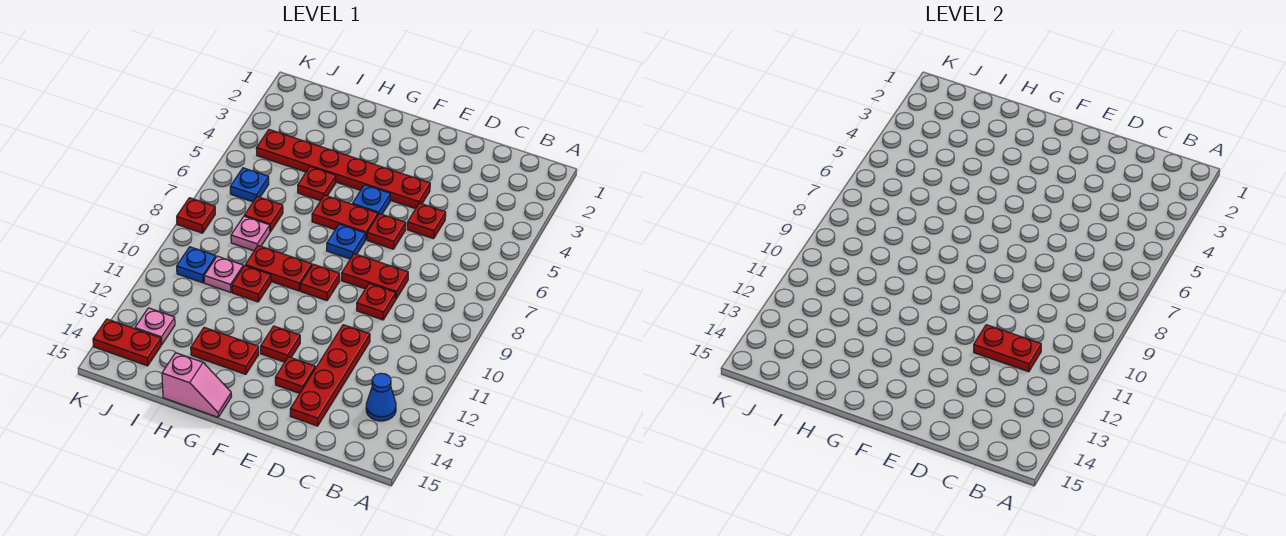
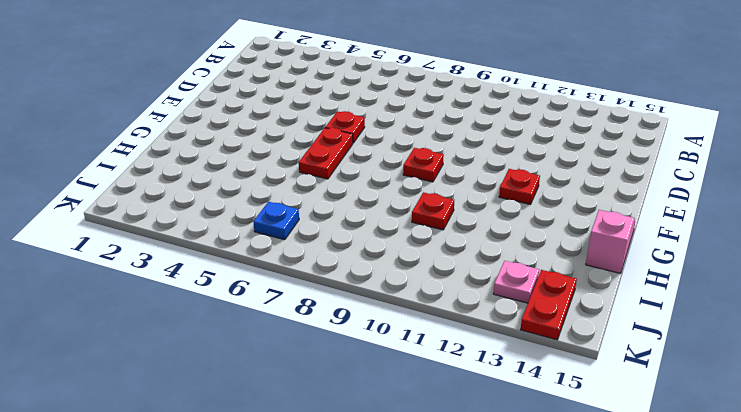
none -> blue cone B13 level 1
none -> red plate D5 level 1
none -> red plate D8:E8 level 1

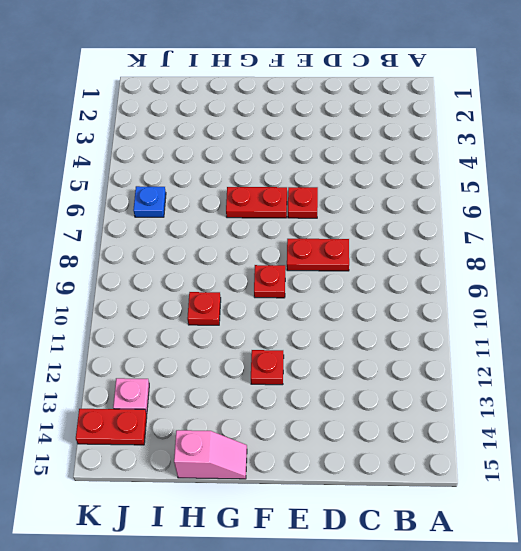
none -> blue cone B13 level 1
none -> red plate D5 level 1
none -> red plate D9 level 1

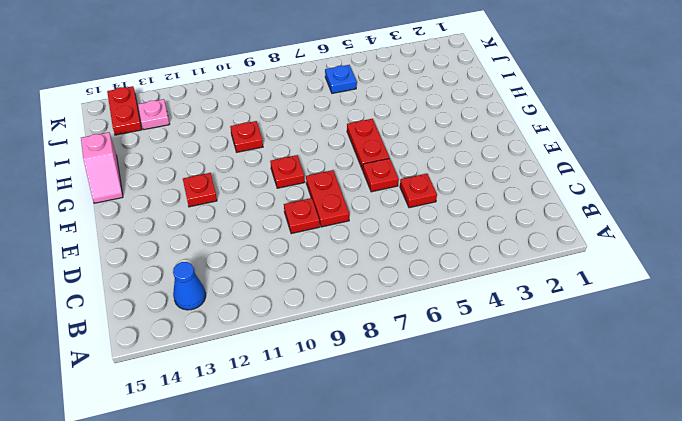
none -> red plate D11:D14 level 1
none -> red plate E4:J4 level 1
none -> red plate E13 level 1

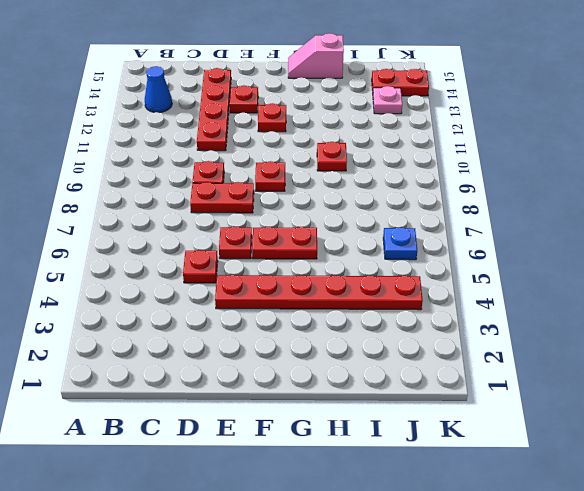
none -> blue plate F5 level 1
none -> blue plate F7 level 1
none -> red plate G9:H9 level 1

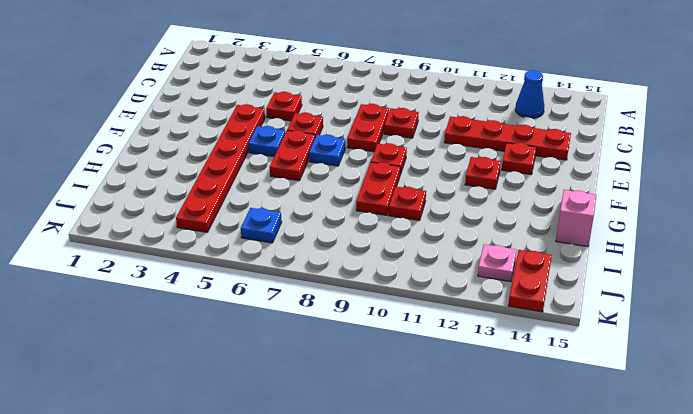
none -> red plate G13:H13 level 1
none -> red plate H5 level 1
none -> red plate I7 level 1

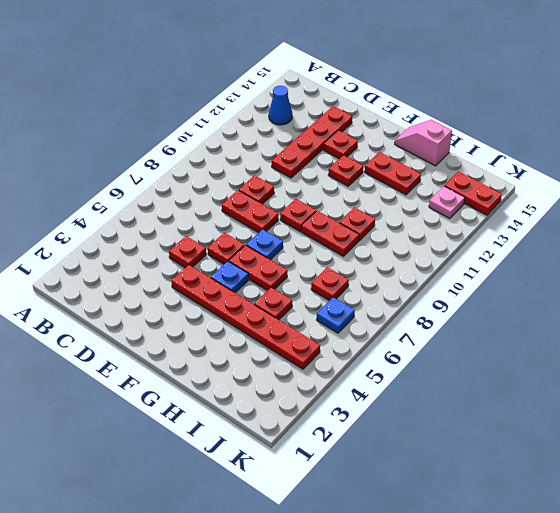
none -> pink plate I8 level 1
none -> pink plate I10 level 1
none -> blue plate J10 level 1

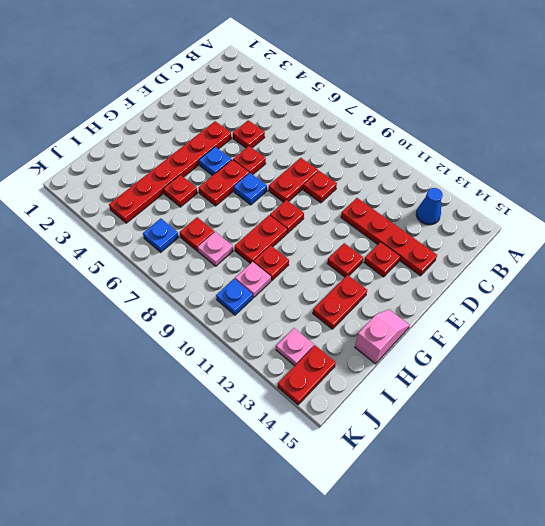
none -> red plate K8 level 1
none -> red plate C11:D11 level 2

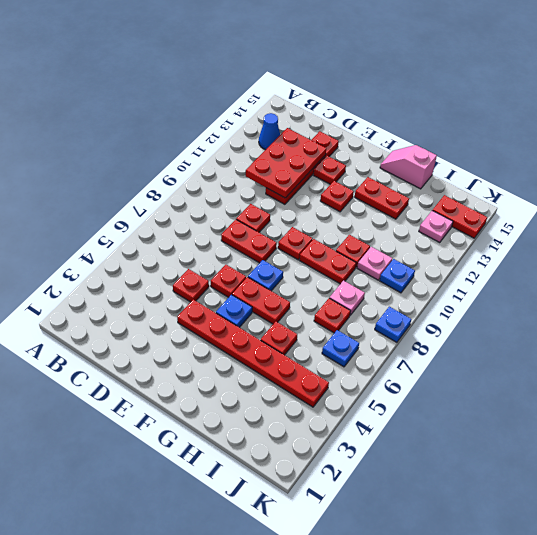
red plate C11:D13 level 2 -> red plate C11:D11 level 2
blue plate K8 level 1 -> red plate K8 level 1

